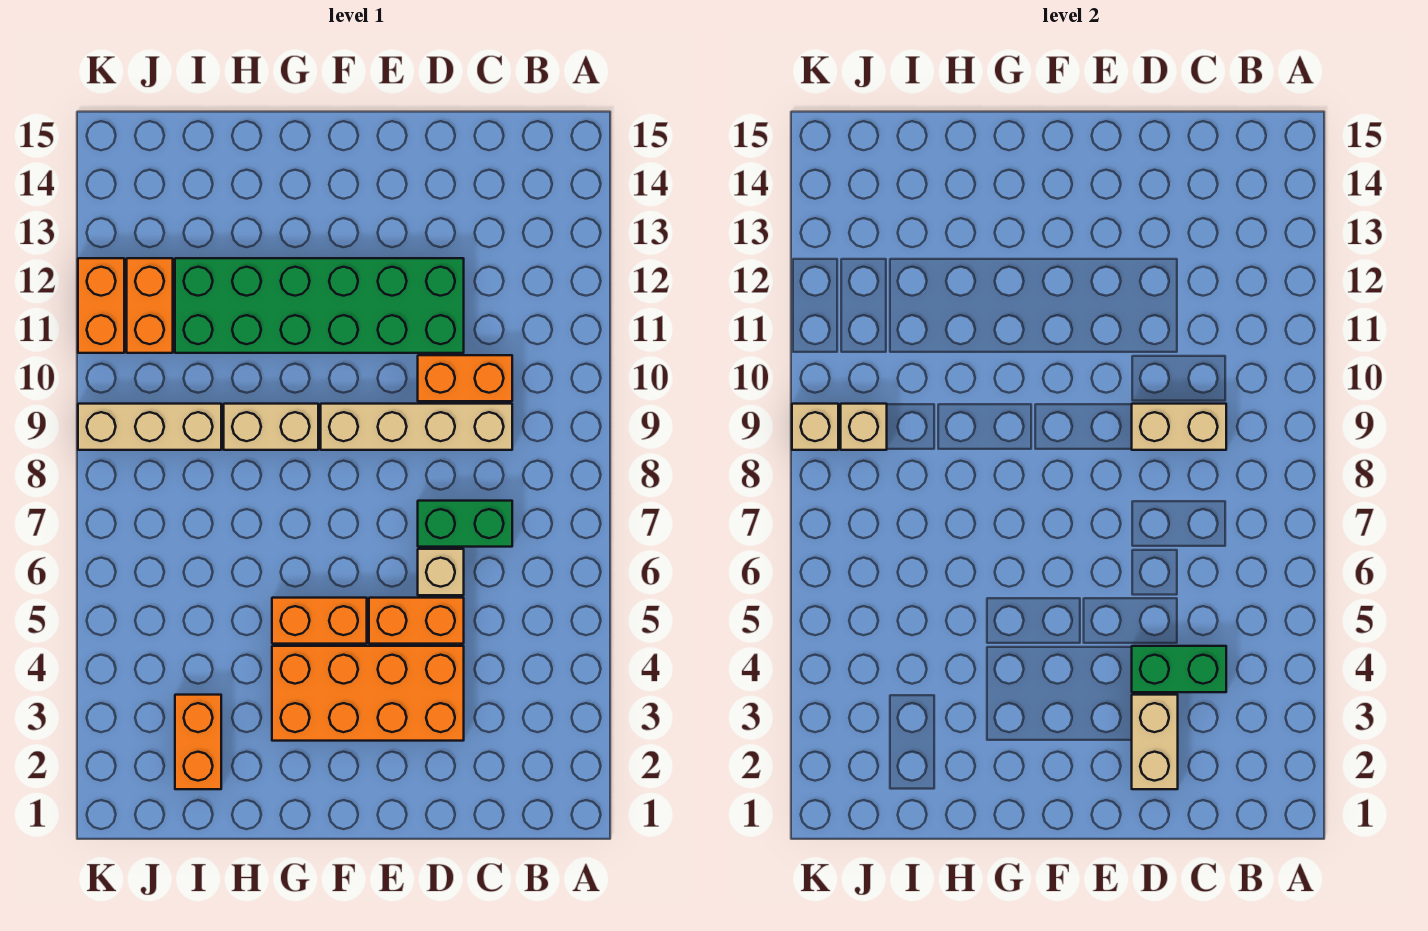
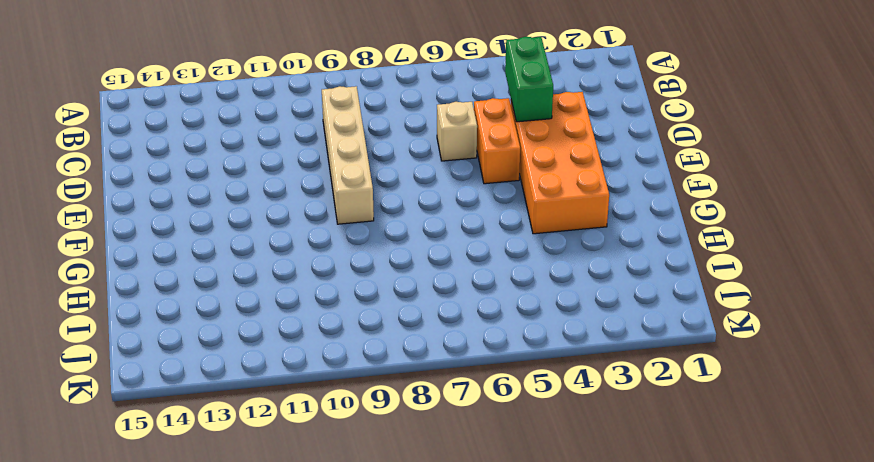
none -> green brick C7:D7 level 1
none -> orange brick C10:D10 level 1
none -> green brick D11:I12 level 1

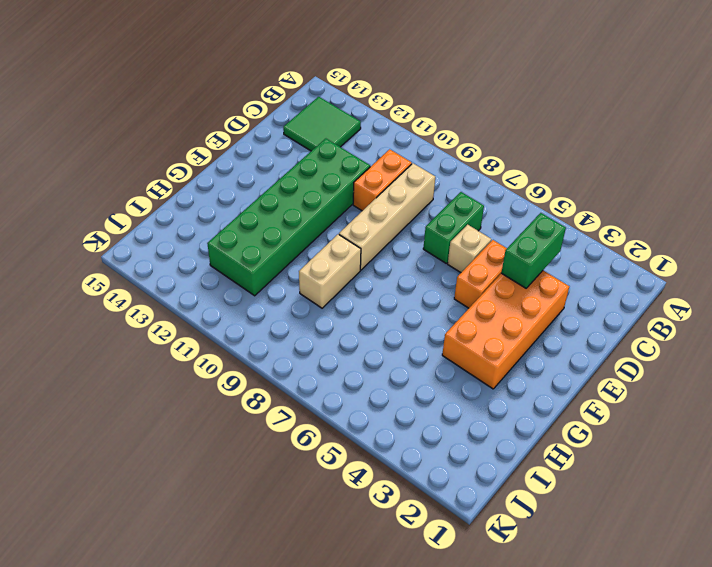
green tile B13:C14 level 1 -> none
none -> orange brick F5:G5 level 1
none -> orange brick I2:I3 level 1
none -> tan brick I9:K9 level 1

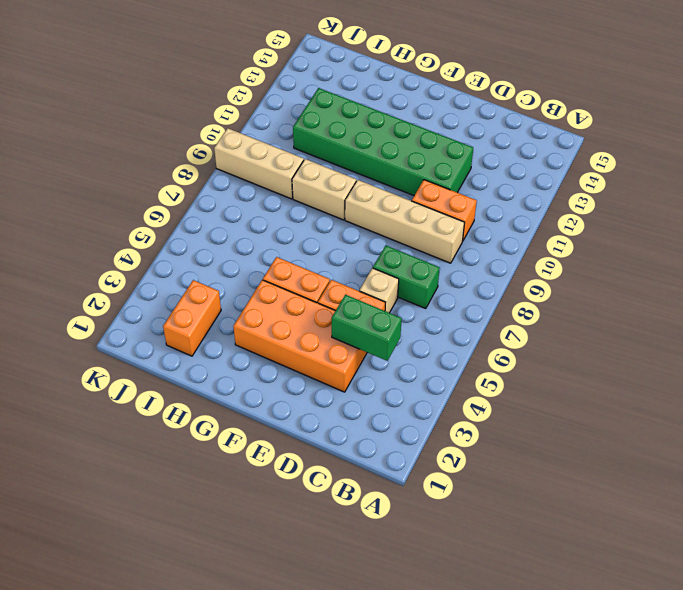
none -> orange brick J11:J12 level 1
none -> orange brick K11:K12 level 1
none -> tan brick C9:D9 level 2

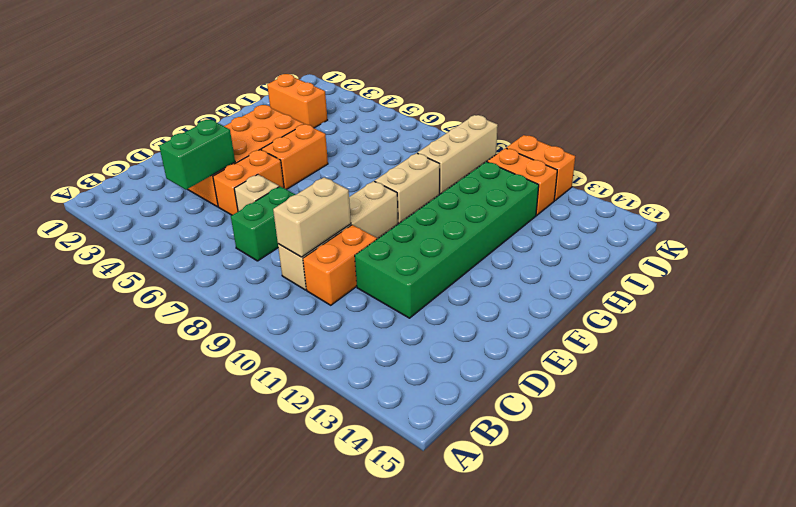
none -> tan brick D2:D3 level 2
none -> tan brick J9 level 2
none -> tan brick K9 level 2

